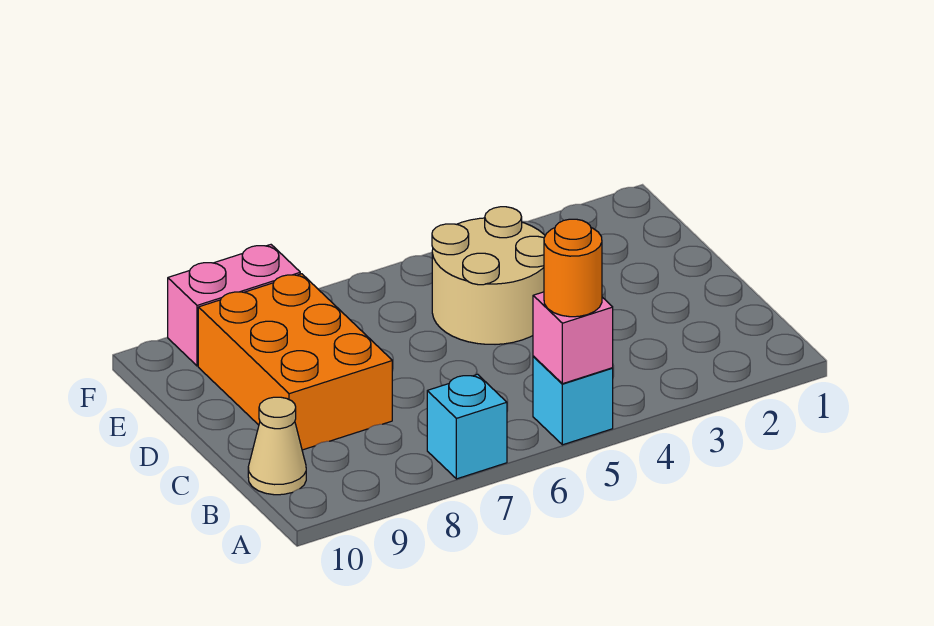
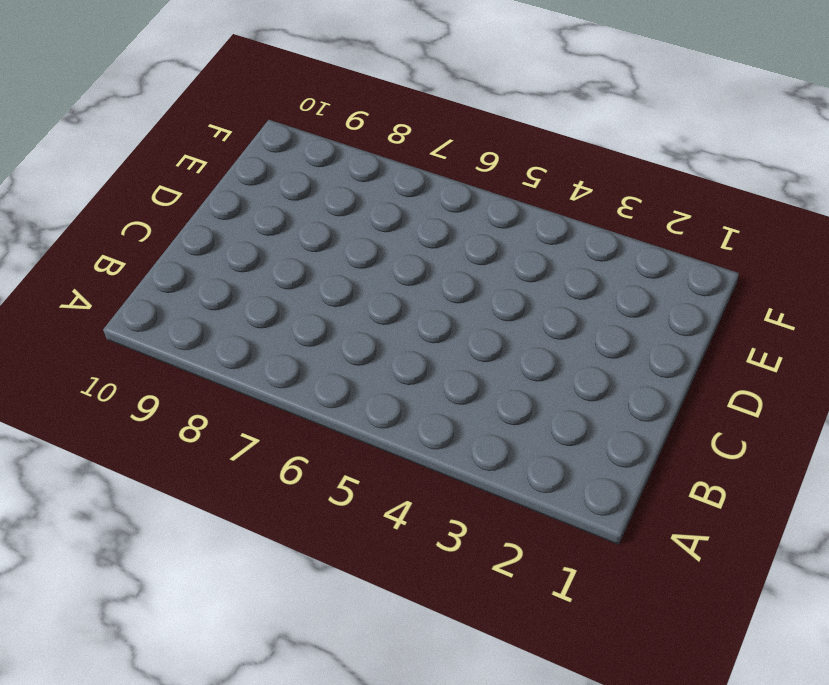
none -> cyan brick A5 level 1
none -> cyan brick A7 level 1

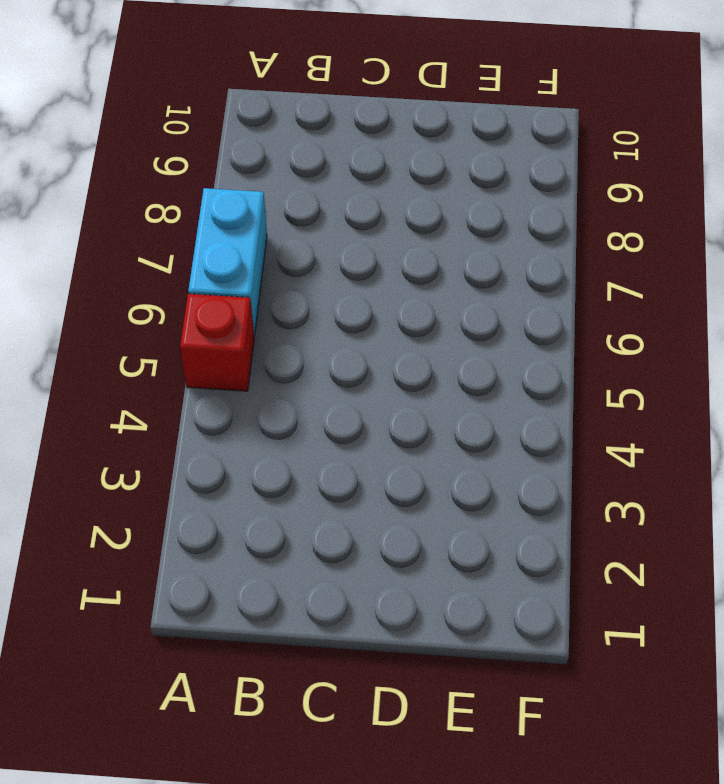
red brick A5 level 1 -> cyan brick A5 level 1
cyan brick A6:A7 level 1 -> cyan brick A7 level 1
none -> tan cone B10 level 1
none -> orange brick C8:E9 level 1

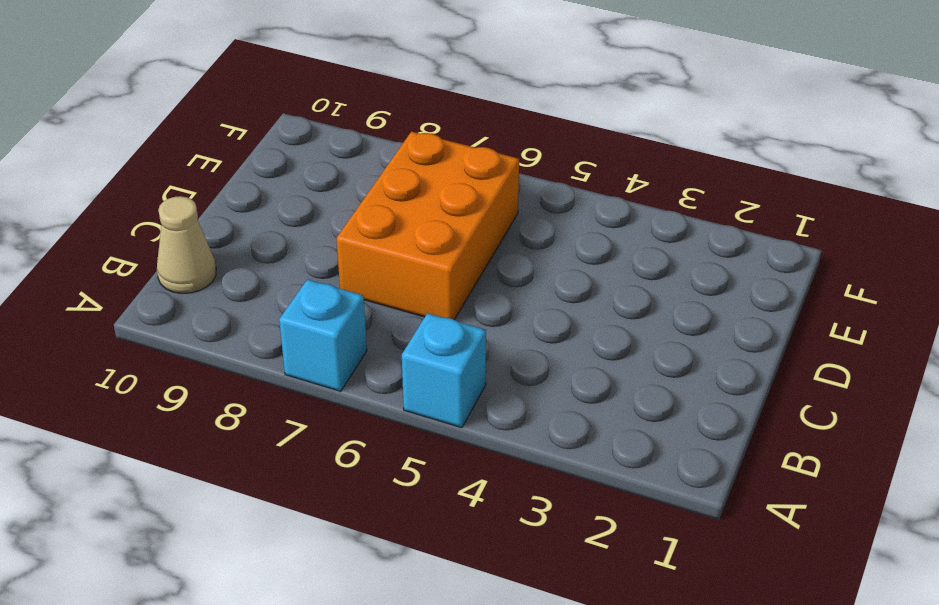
orange brick C6:E7 level 1 -> orange brick C8:E9 level 1
none -> tan round brick D4:E5 level 1
none -> pink brick F8:F9 level 1

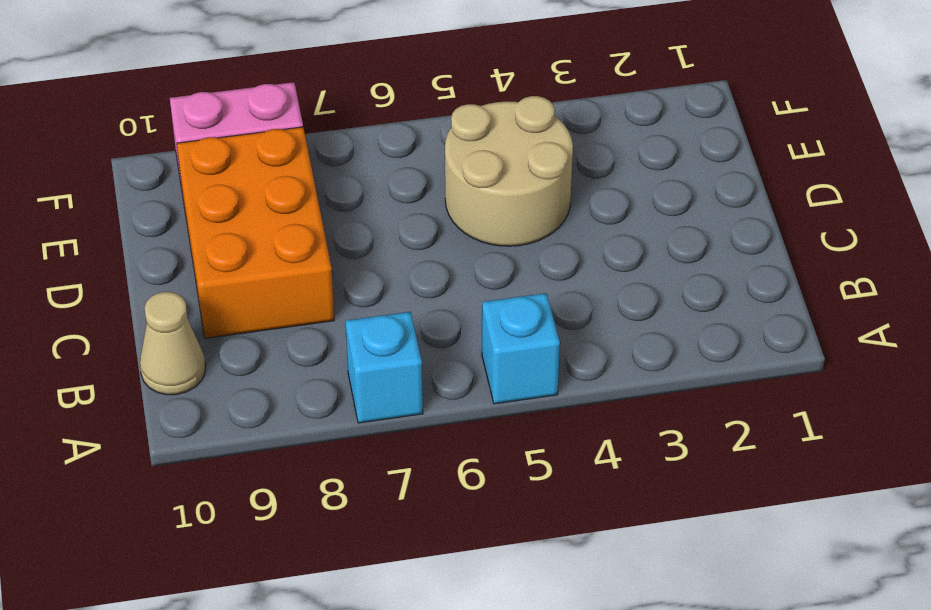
none -> pink brick A5 level 2
none -> orange round brick A5 level 3

